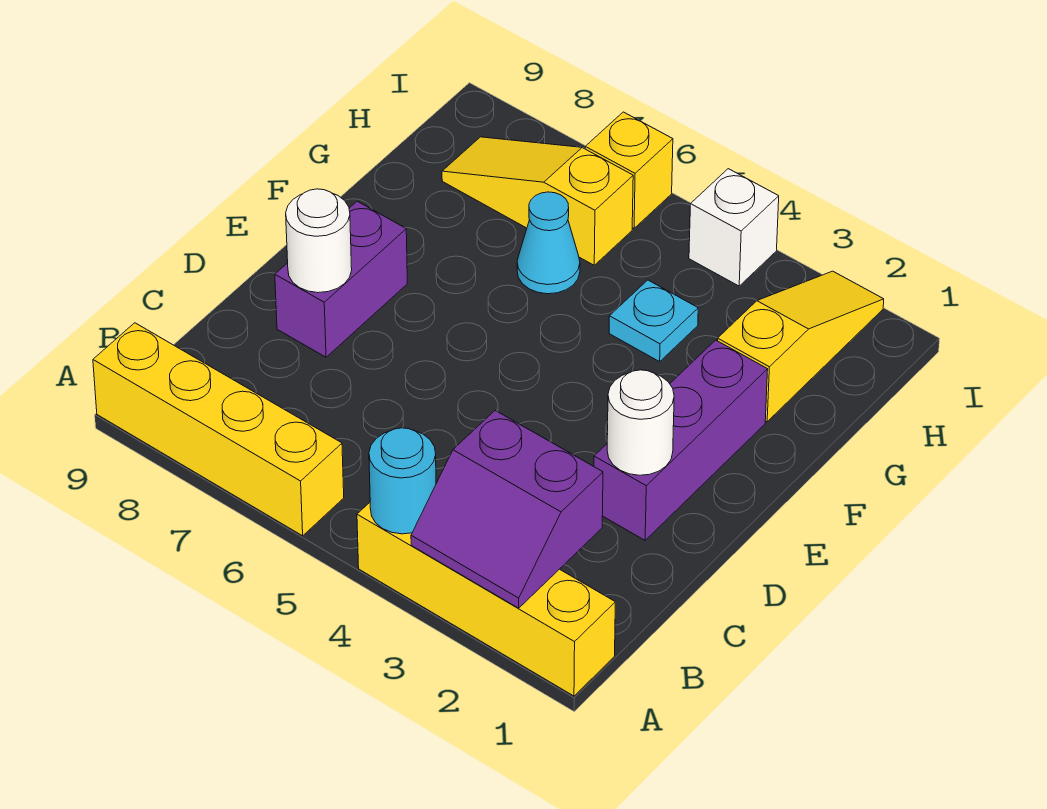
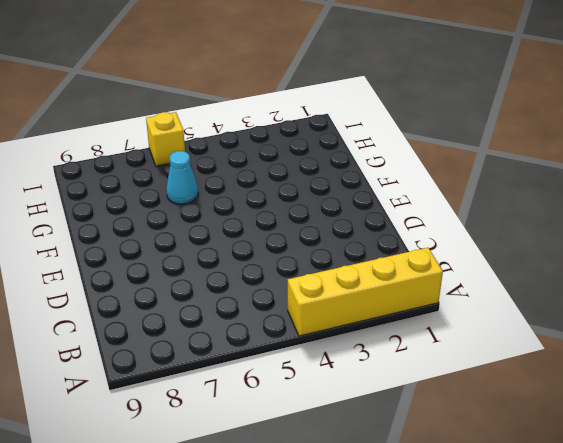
none -> yellow brick A6:A9 level 1
none -> purple brick D2:F2 level 1
none -> purple brick D8:E8 level 1

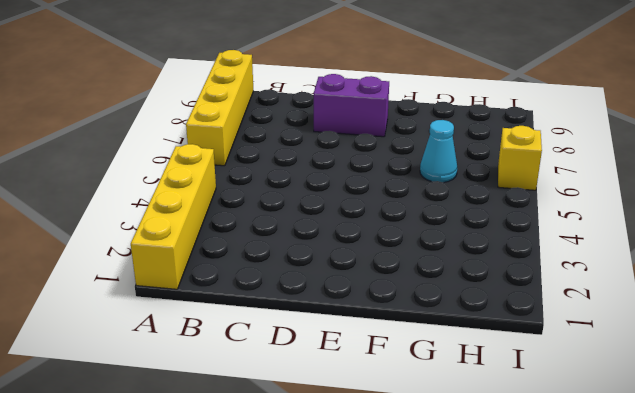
none -> purple brick D2:F2 level 1
none -> yellow slope G2:I2 level 1 top G
none -> cyan plate G4 level 1

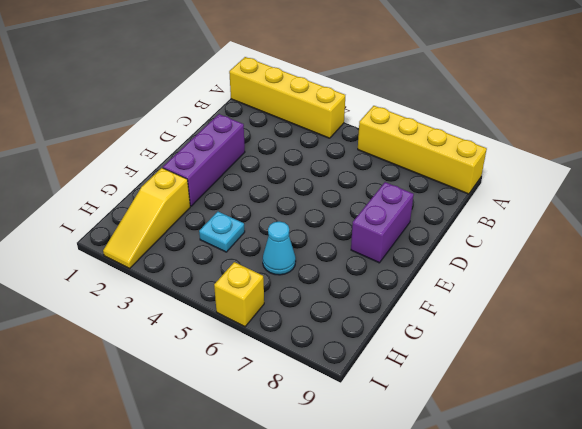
none -> yellow slope H6:H8 level 1 top 6
none -> white brick I4 level 1
none -> purple slope A2:B3 level 2 top B

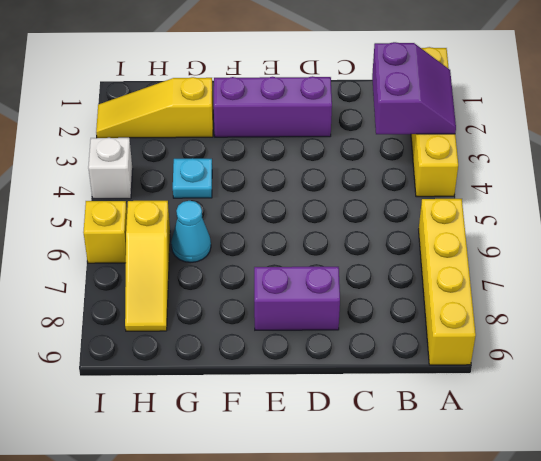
none -> cyan round brick A4 level 2
none -> white round brick D2 level 2
none -> white round brick D8 level 2

